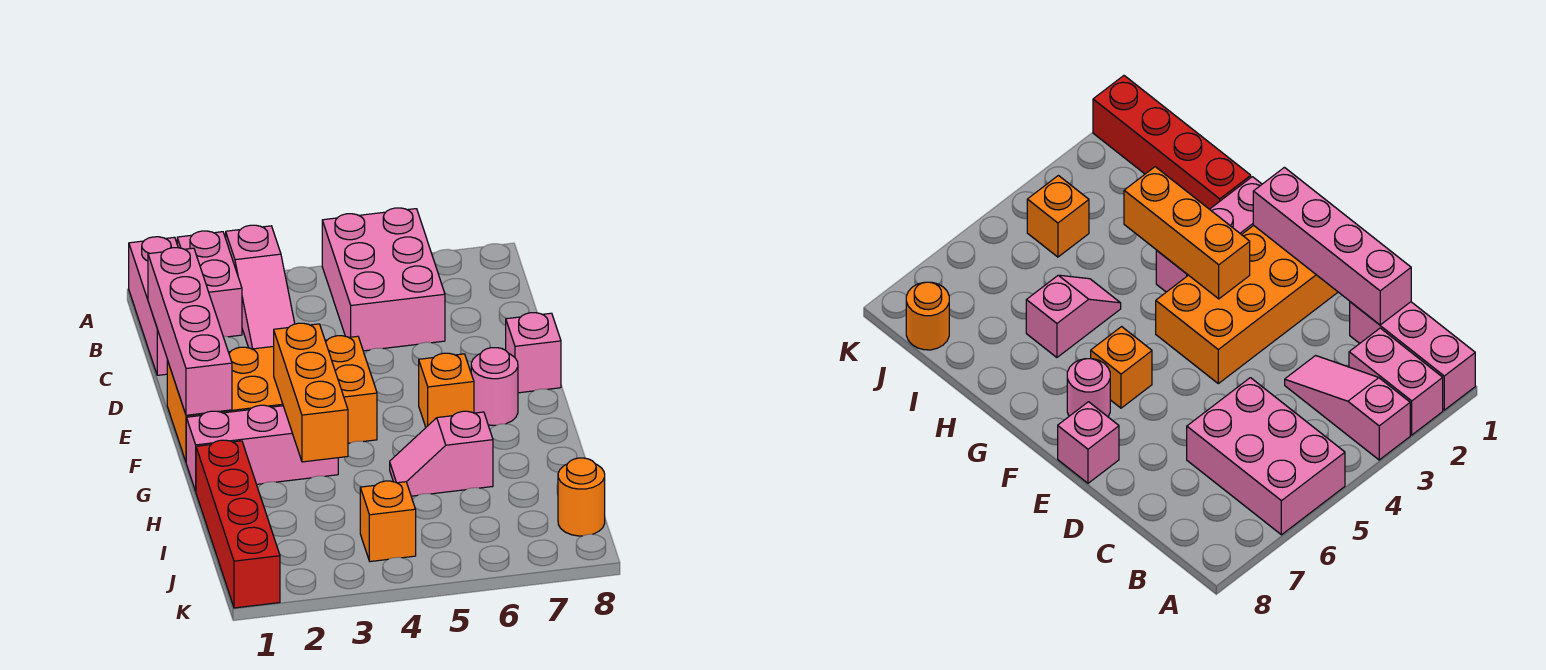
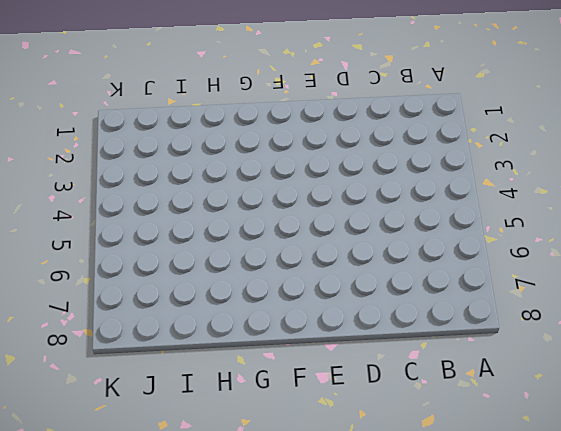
none -> pink brick A1:C1 level 1
none -> pink brick A2:B2 level 1
none -> pink slope A3:C3 level 1 top A

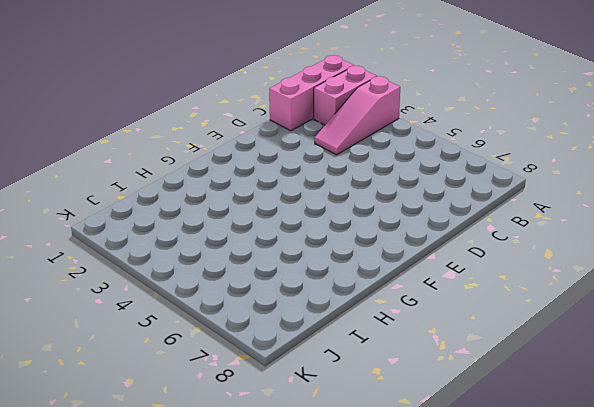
none -> pink brick A5:C6 level 1
none -> orange brick E1:F4 level 1
none -> pink brick E8 level 1

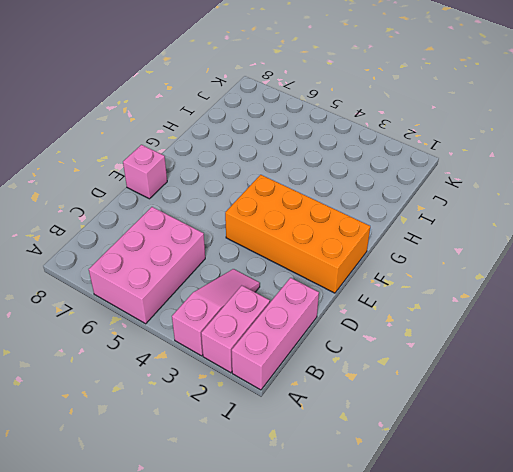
none -> orange brick F6 level 1
none -> pink round brick F7 level 1
none -> pink brick G1:G3 level 1

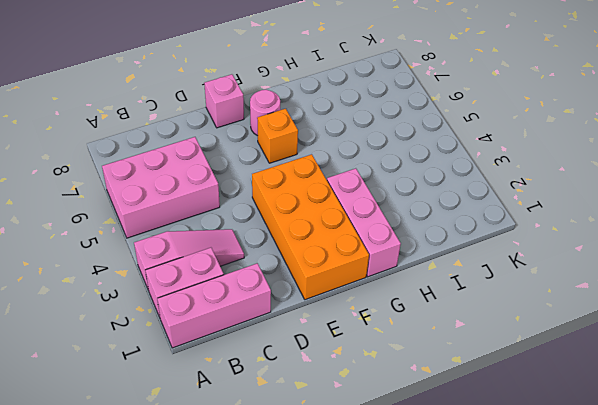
none -> red brick H1:K1 level 1
none -> pink slope H5:H6 level 1 top 6
none -> orange brick J4 level 1

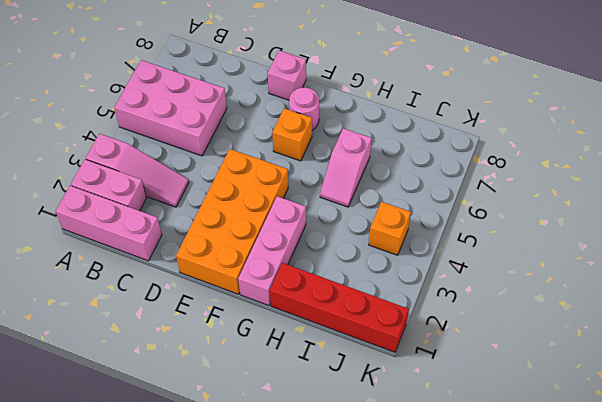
none -> orange round brick J8 level 1
none -> pink brick C1:F1 level 2
none -> orange brick F3:H3 level 2

